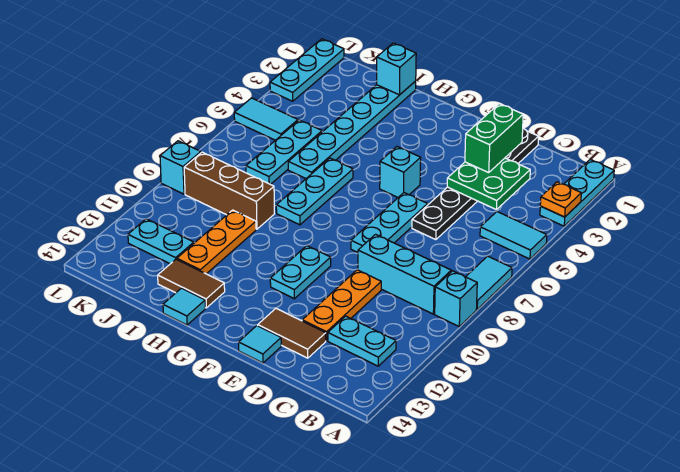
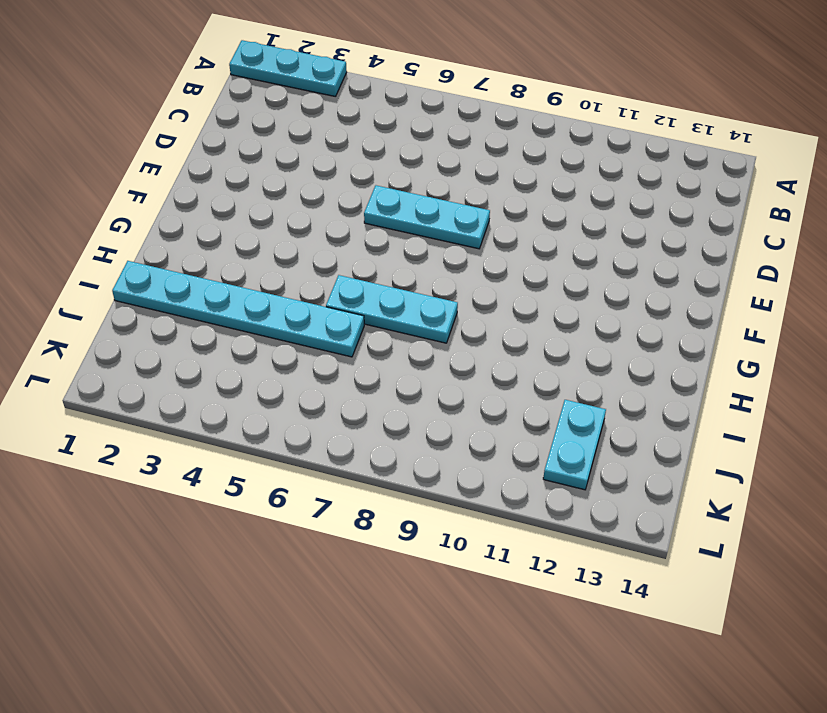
none -> cyan tile A5:B5 level 1
none -> cyan tile A7:A8 level 1
none -> cyan brick A9 level 1

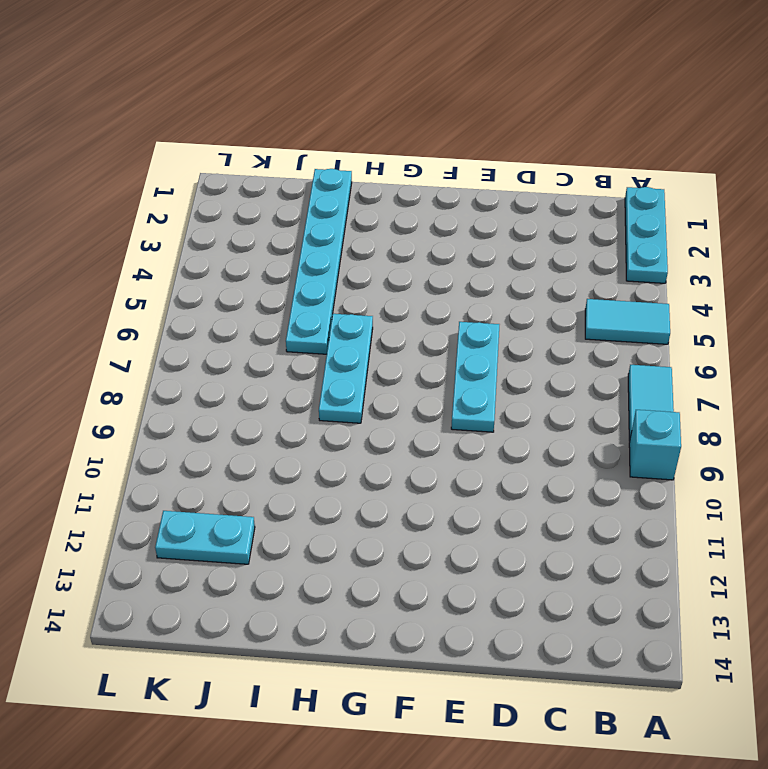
none -> cyan brick B9:D9 level 1
none -> cyan plate B12:C12 level 1
none -> black plate D1:D6 level 1

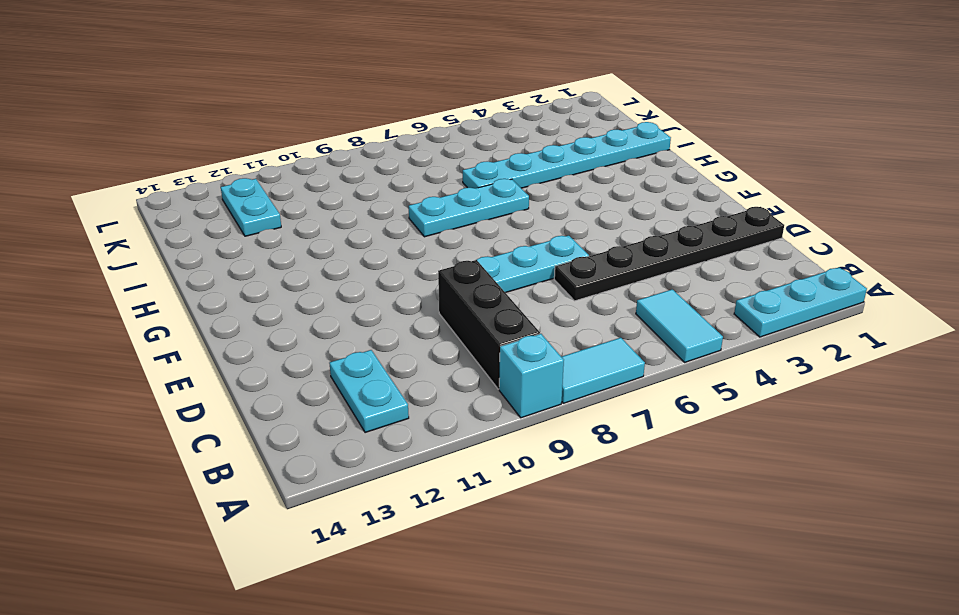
black brick B9:D9 level 1 -> cyan brick B9:D9 level 1
none -> orange plate D10:D12 level 1
none -> brown tile D13:E13 level 1
none -> cyan tile E14 level 1

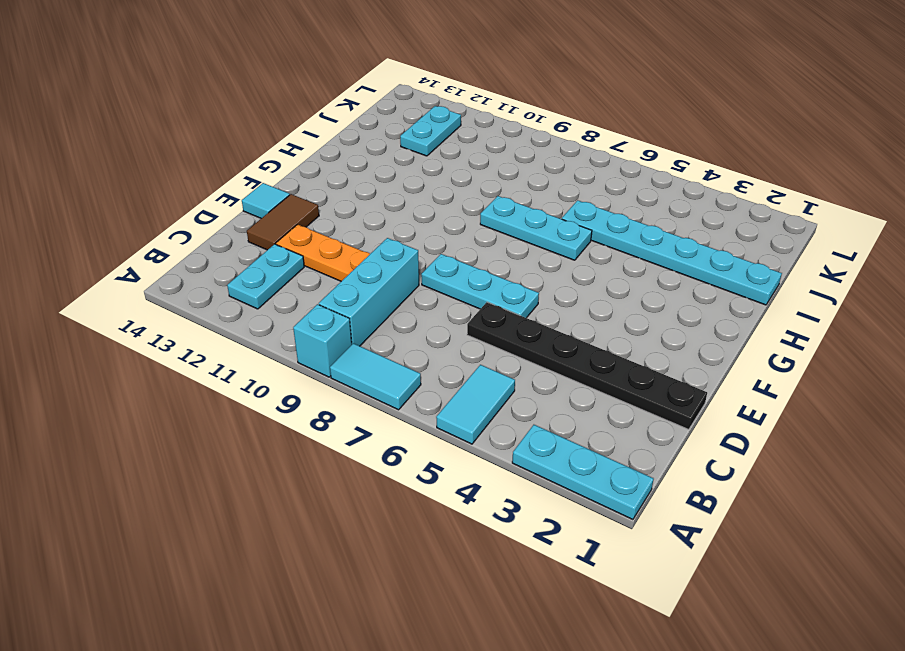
none -> cyan brick F5 level 1
none -> cyan plate F10:F11 level 1
none -> brown tile H13:I13 level 1

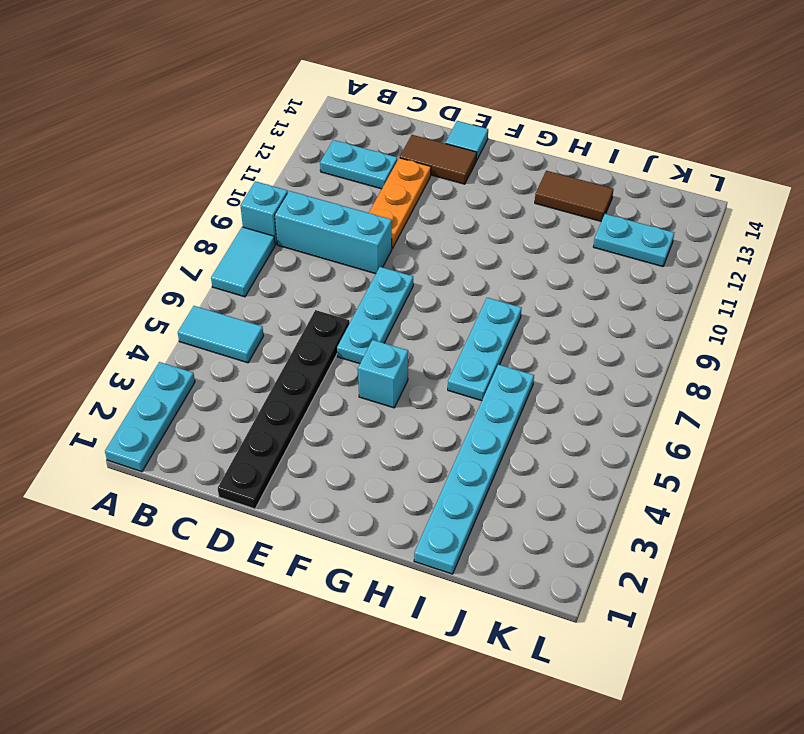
none -> cyan plate F10:F11 level 1
none -> cyan tile H14 level 1
none -> brown brick I9:K9 level 1

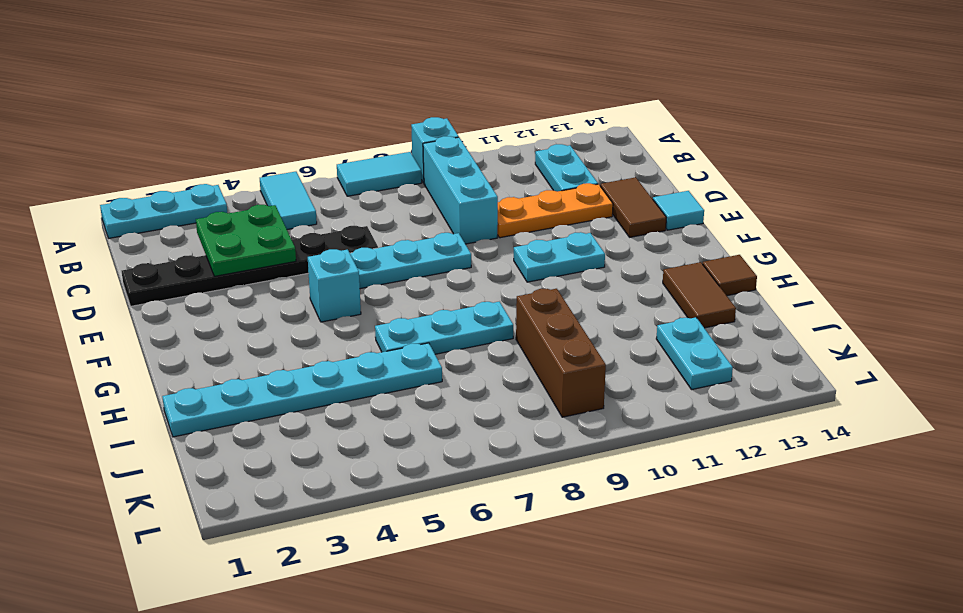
brown tile H14 level 1 -> cyan tile H14 level 1
none -> orange plate I10:I12 level 1
none -> cyan plate J5:J7 level 1
none -> cyan tile K5:L5 level 1

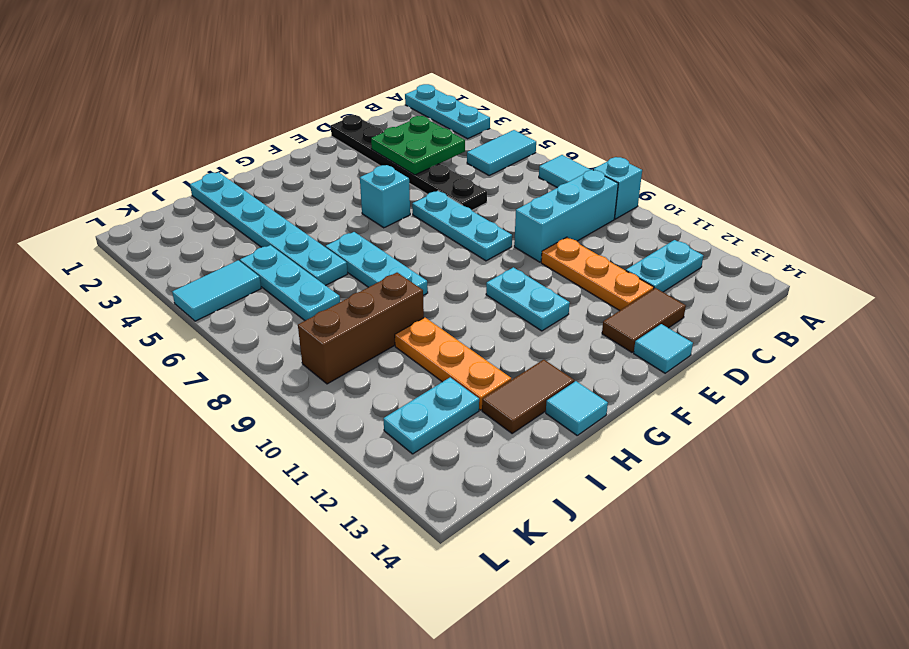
none -> cyan plate L1:L3 level 1
none -> cyan brick L9 level 1
none -> orange plate A3 level 2

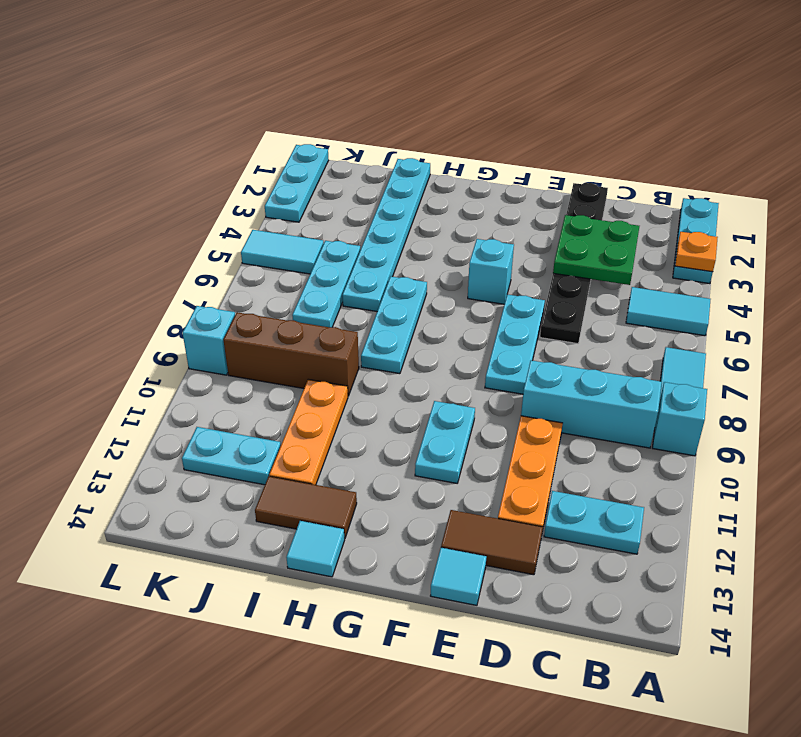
none -> cyan brick I1 level 2
none -> green brick D2:D3 level 3

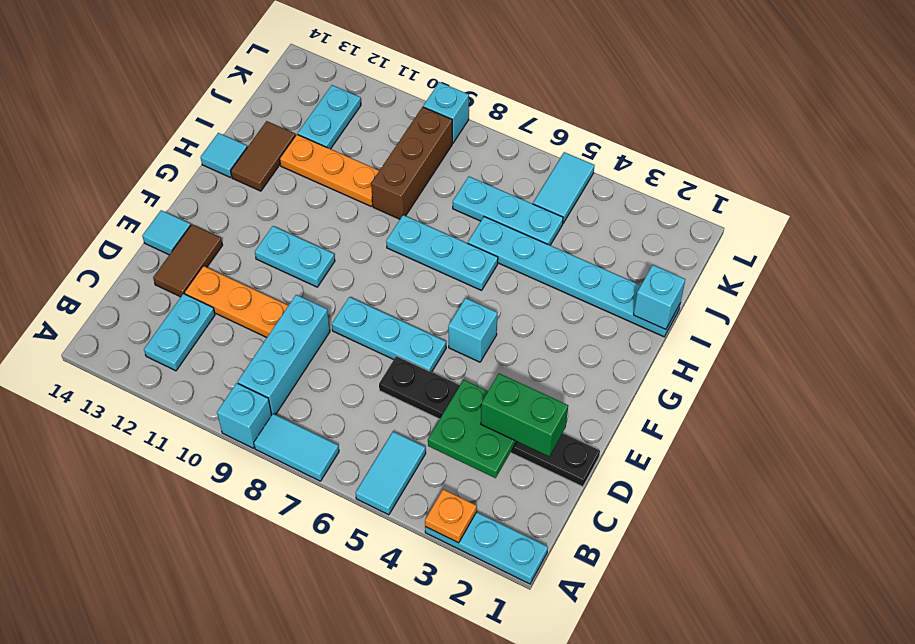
none -> cyan plate L1:L3 level 1

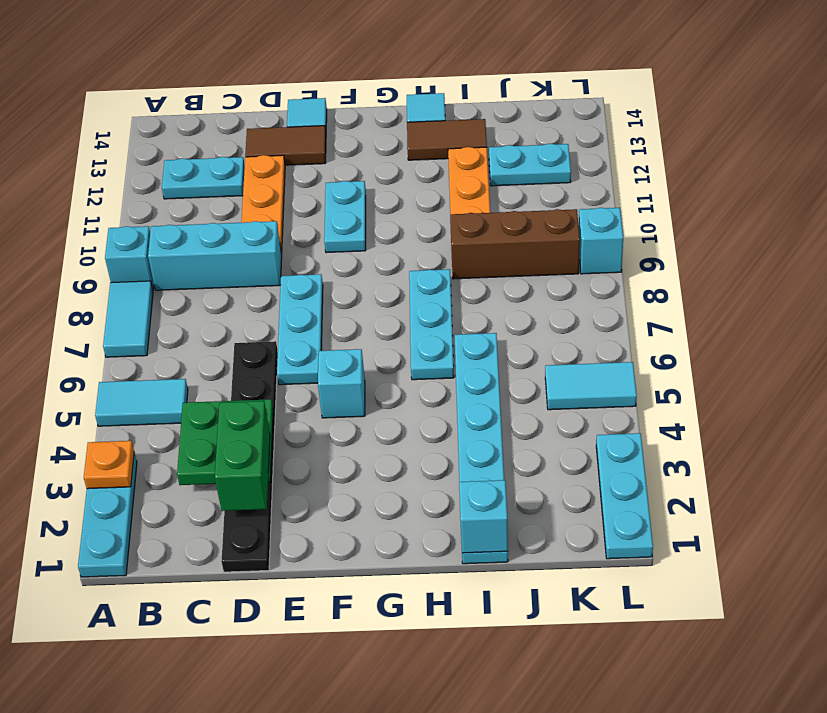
none -> cyan plate J5:J7 level 1

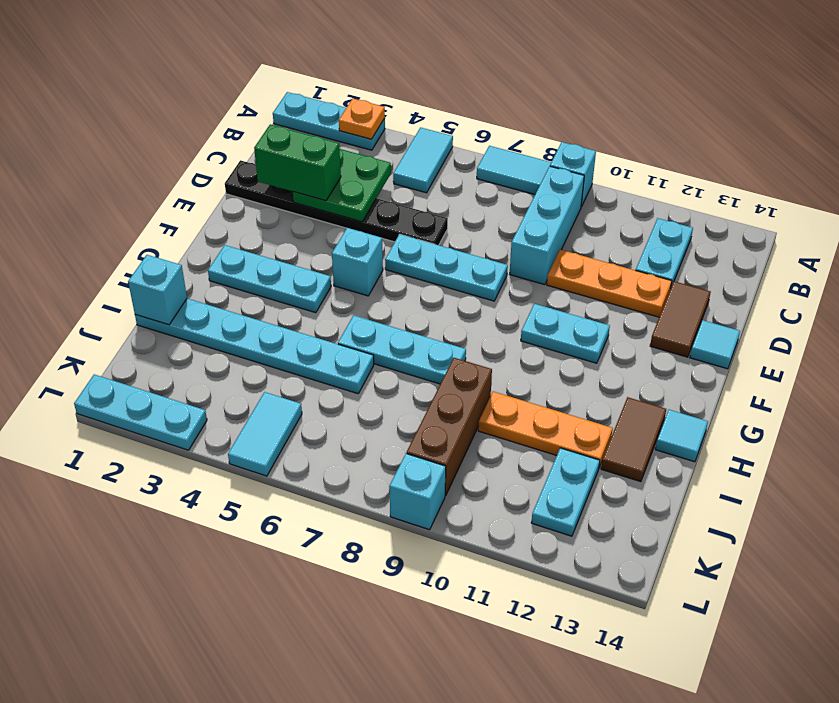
cyan plate G2:G4 level 1 -> cyan plate J5:J7 level 1

